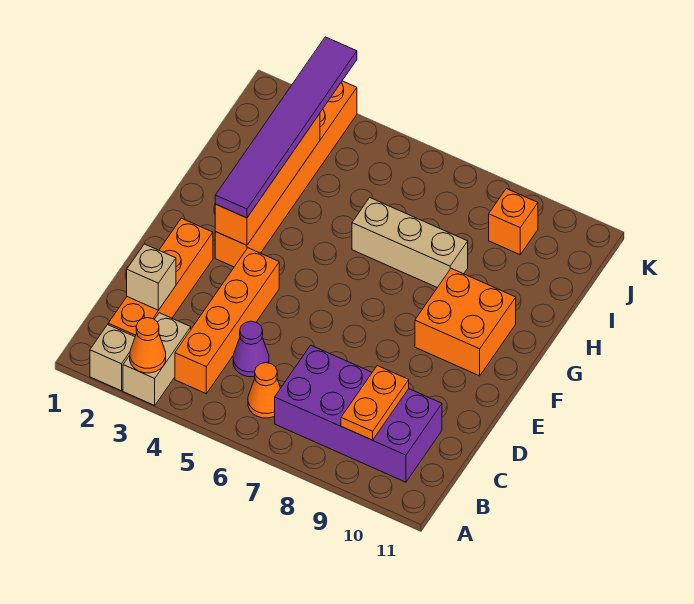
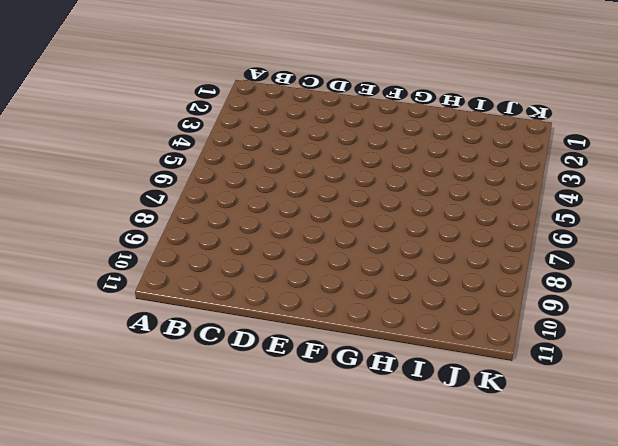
none -> tan brick A2 level 1
none -> tan brick A3:B3 level 1
none -> orange brick B2:E2 level 1

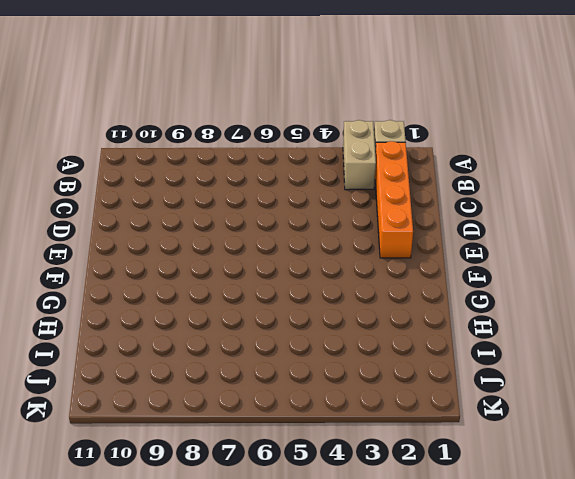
none -> orange brick B4:E4 level 1
none -> orange cone B6 level 1
none -> purple brick B7:C10 level 1

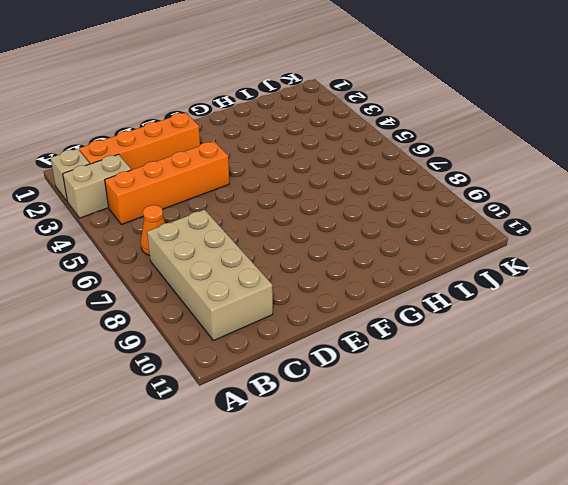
tan brick B7:C10 level 1 -> purple brick B7:C10 level 1
none -> purple cone C5 level 1
none -> orange brick F3:K3 level 1
none -> orange brick F9:G10 level 1

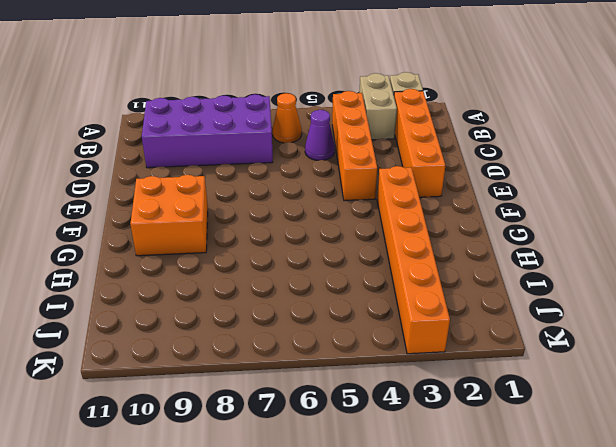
none -> tan brick H6:H8 level 1
none -> orange brick J9 level 1
none -> orange cone A3 level 2

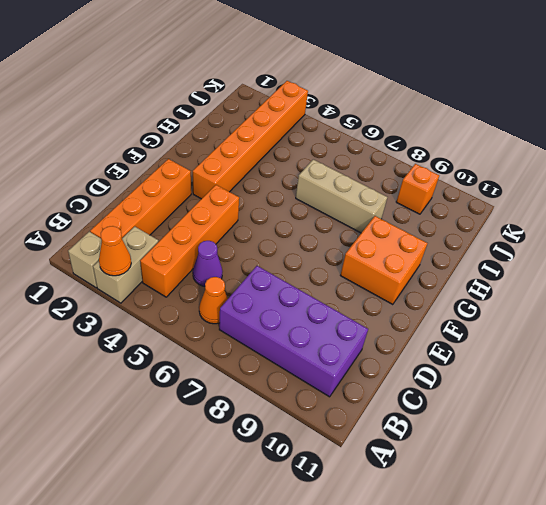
none -> orange plate B9:C9 level 2
none -> tan brick C2 level 2
none -> orange brick F3:I3 level 2

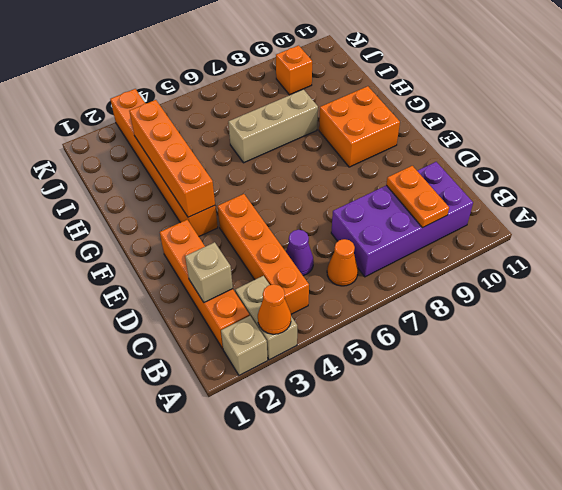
none -> purple tile F3:K3 level 3

